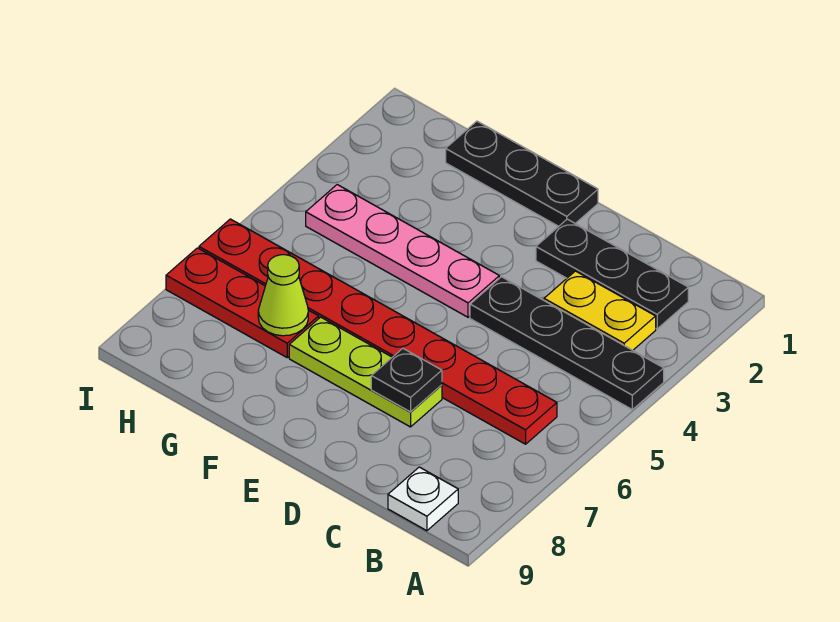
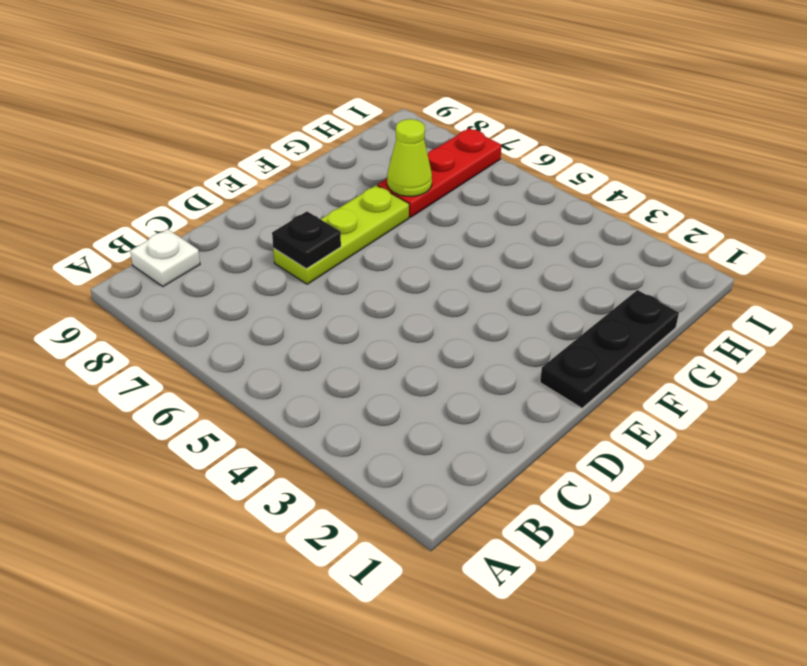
none -> black plate A4:D4 level 1
none -> black plate B2:D2 level 1

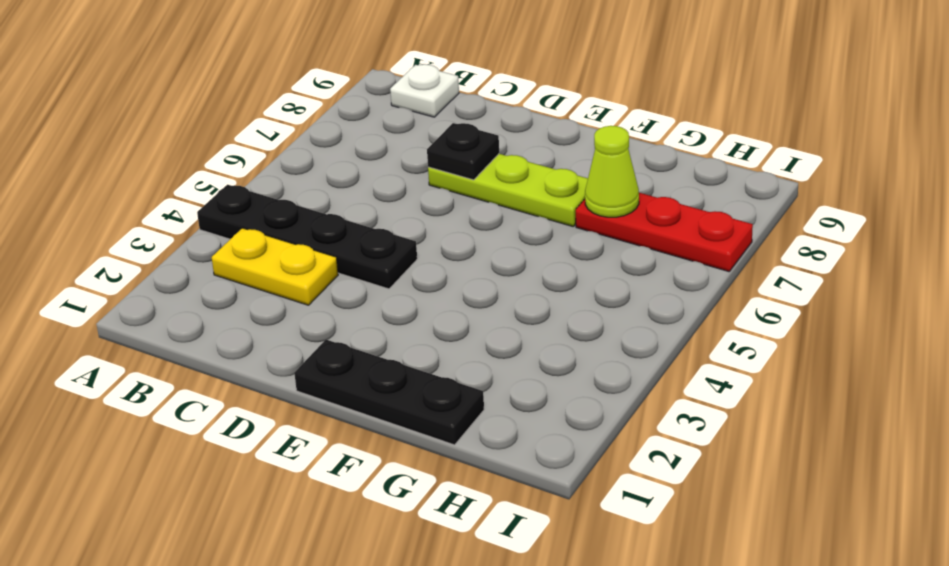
none -> black plate B2:D2 level 1
none -> red plate B6:I6 level 1

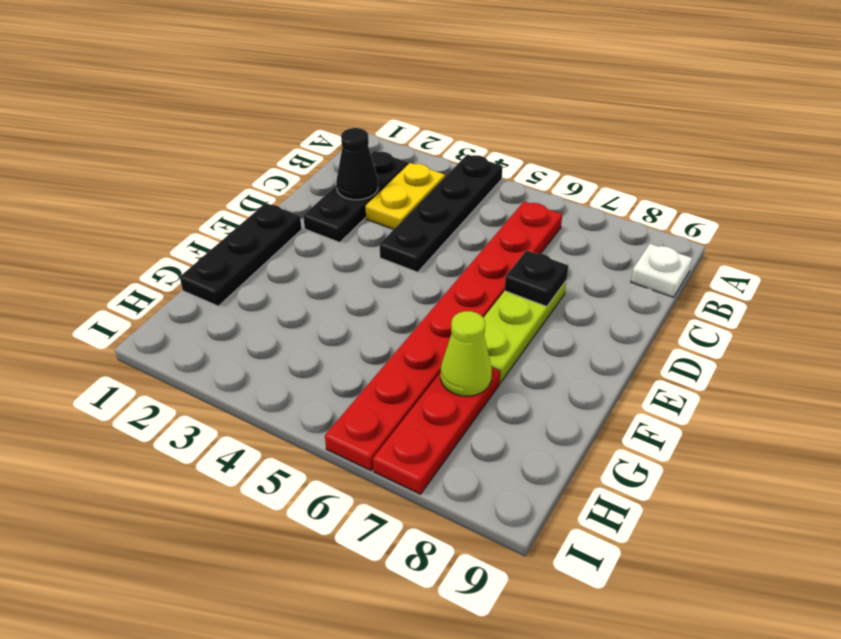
black cone C2 level 2 -> none
none -> pink plate E4:H4 level 1

